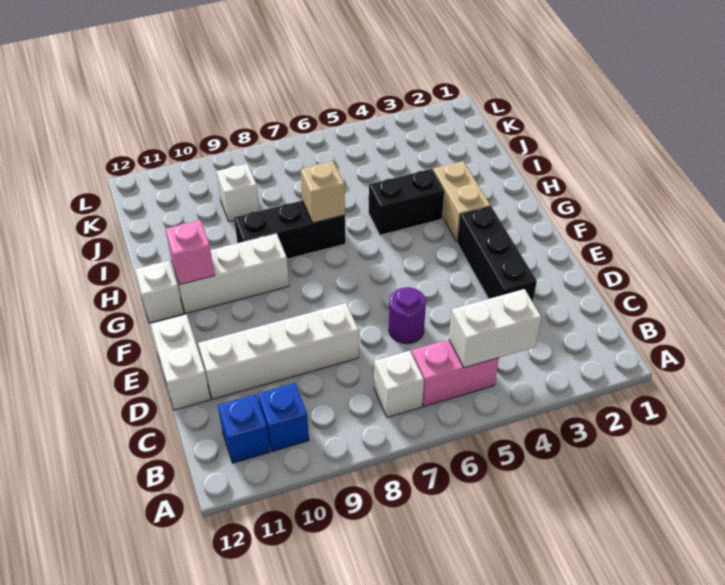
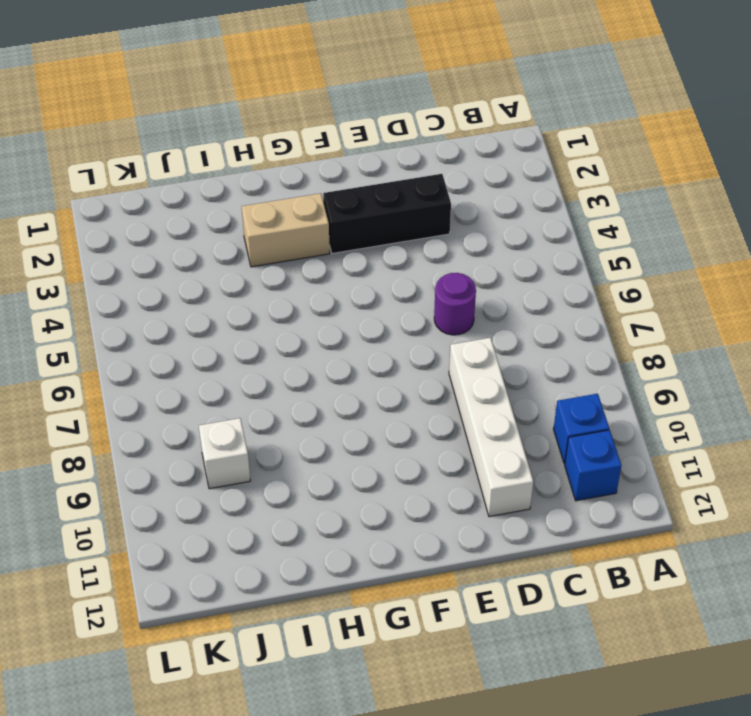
none -> pink brick B5:B6 level 1
none -> white brick B7 level 1
none -> white brick D12:E12 level 1

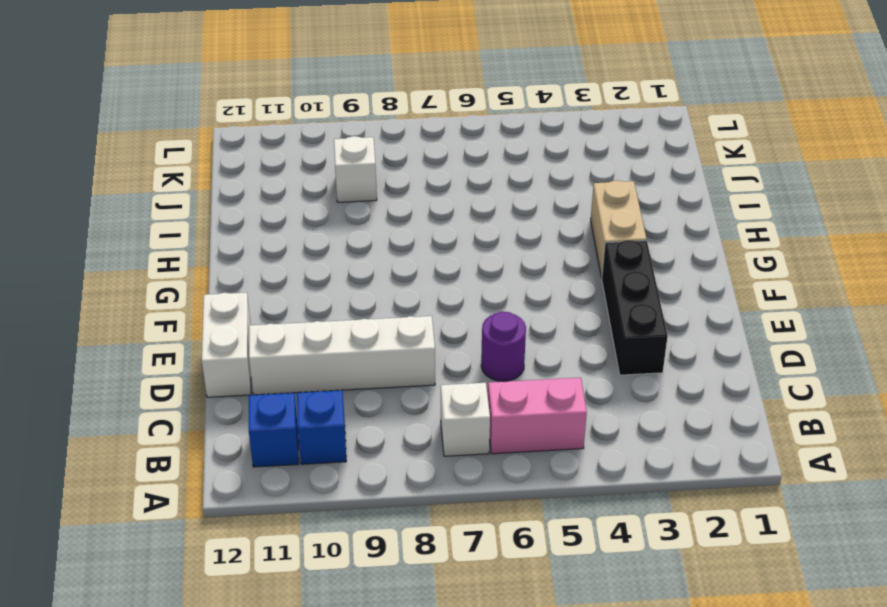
none -> white brick G9:G11 level 1
none -> white brick G12 level 1
none -> black brick H4:H5 level 1

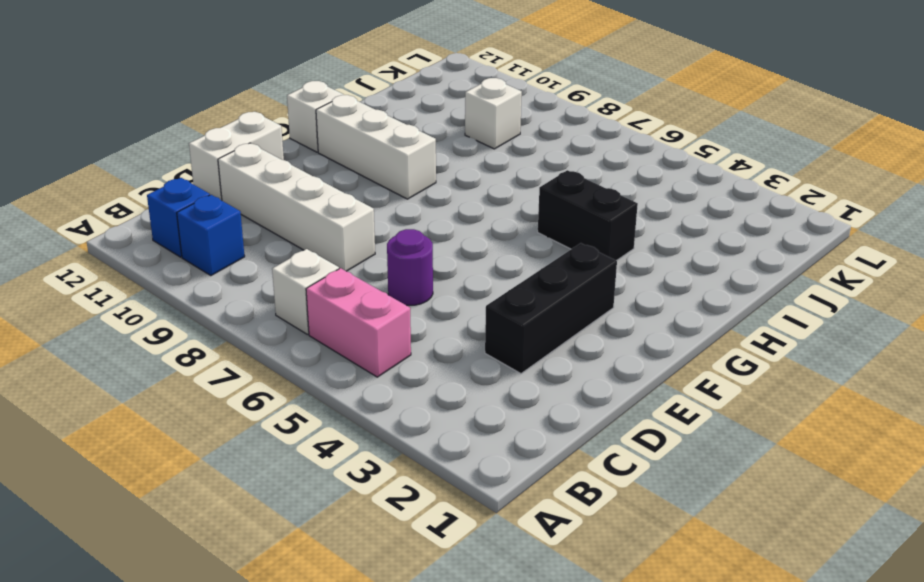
none -> tan brick G3:H3 level 1
none -> black brick H7:H9 level 1
none -> white brick B4:B5 level 2

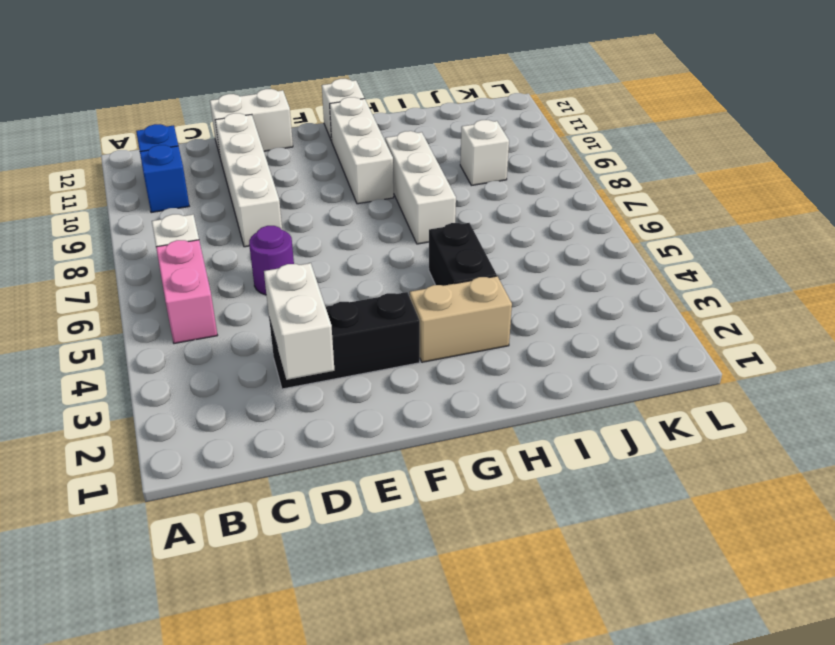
white brick D2:D3 level 2 -> white brick B4:B5 level 2
white brick H7:H9 level 1 -> black brick H7:H9 level 1
none -> pink brick G11 level 2
none -> tan brick H7 level 2

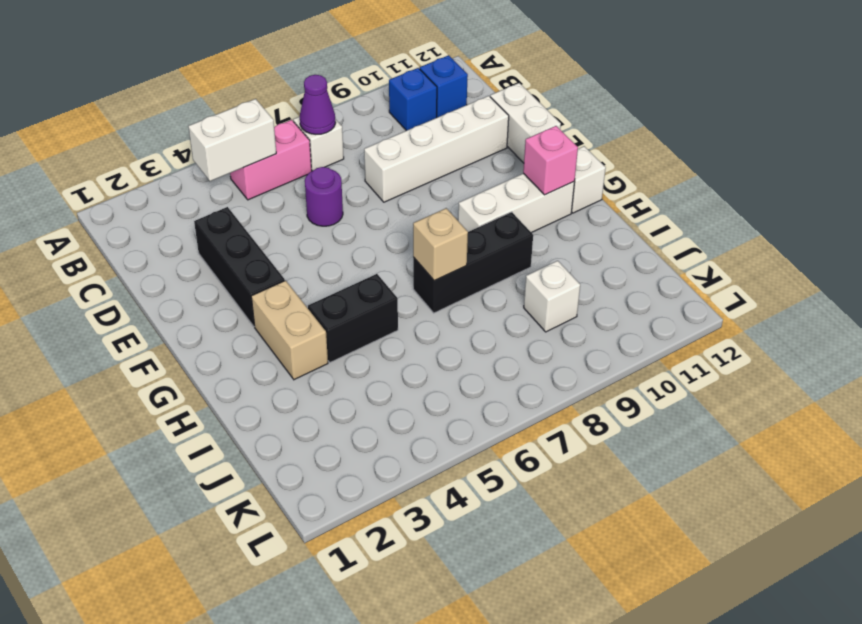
purple cone B7 level 2 -> none

